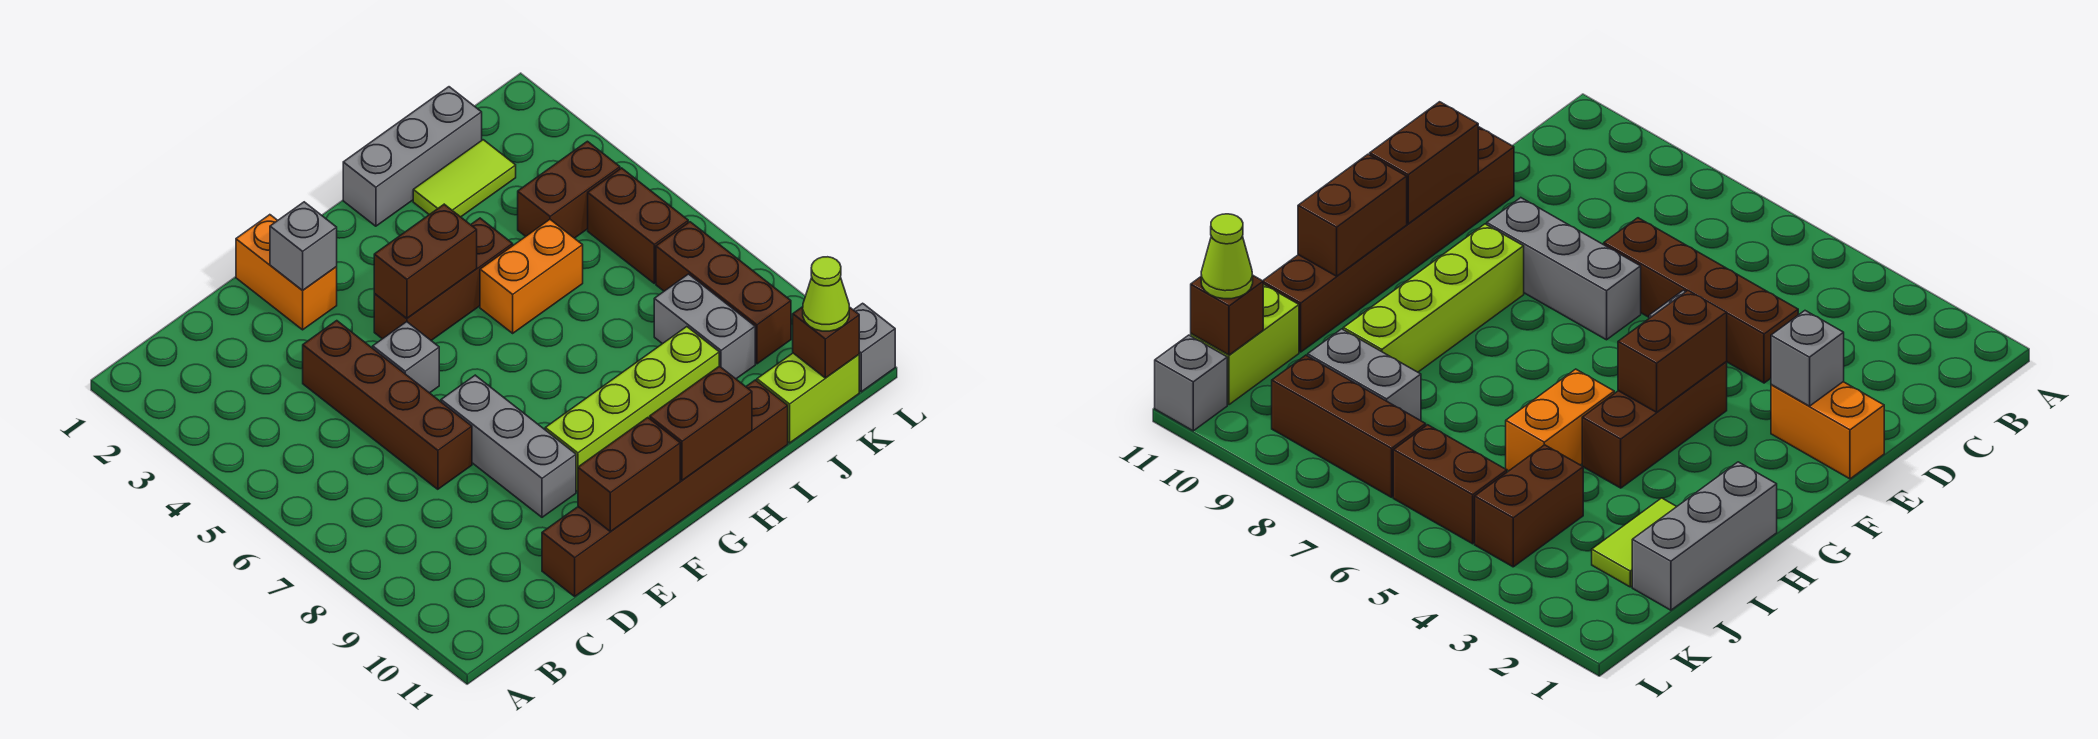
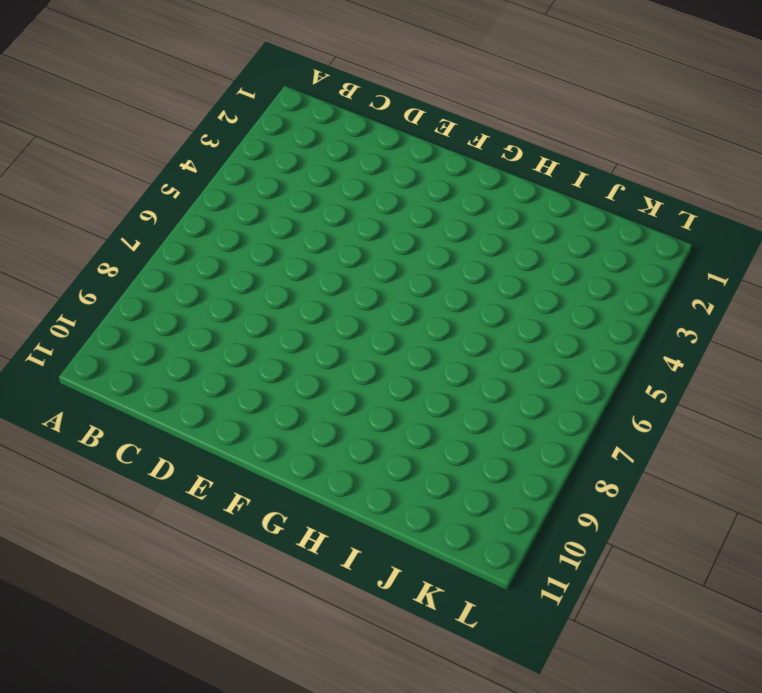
none -> brown brick D4:D7 level 1
none -> brown brick D11:I11 level 1
none -> orange brick E1:E2 level 1

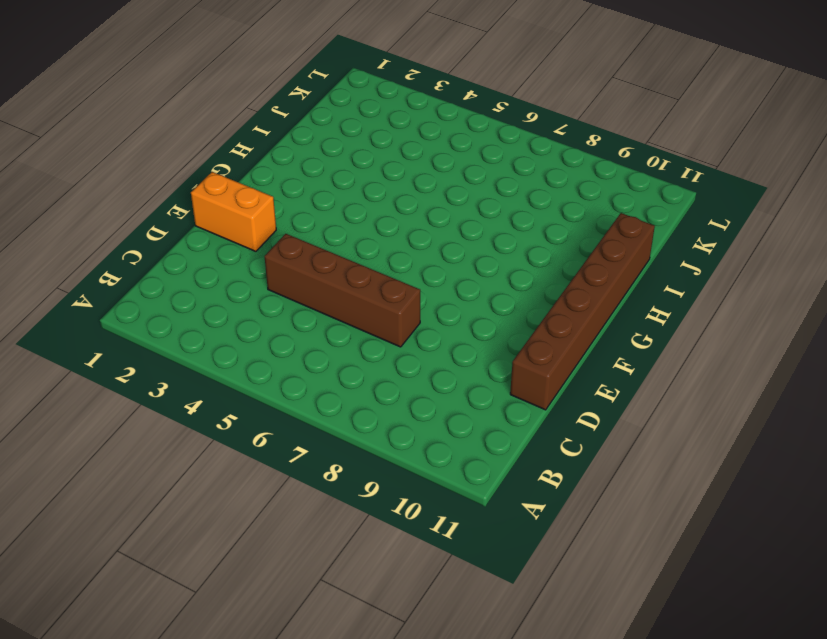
none -> grey brick E5 level 1
none -> grey brick E7:E9 level 1
none -> brown brick F4:H4 level 1

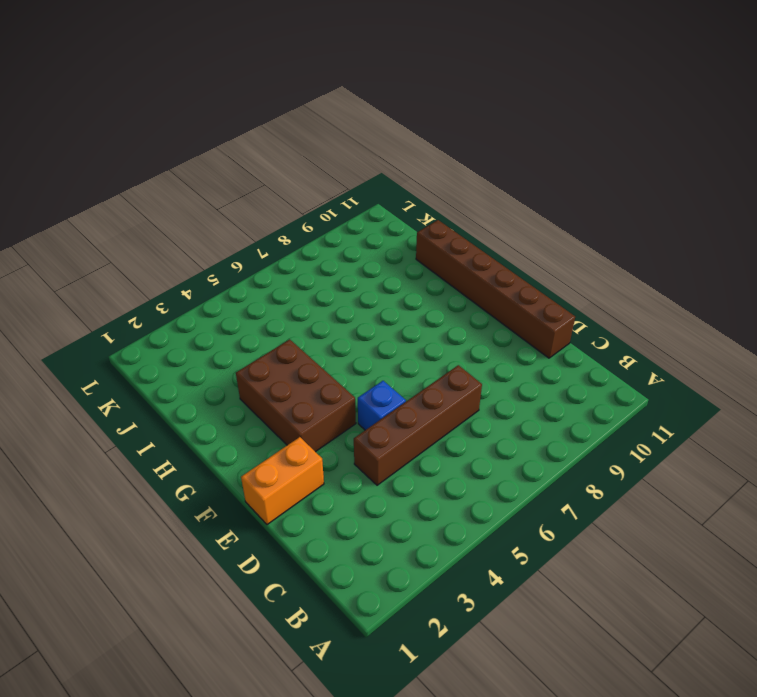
blue brick E5 level 1 -> grey brick E5 level 1
brown brick F3:H4 level 1 -> brown brick F4:H4 level 1
none -> grey brick E7:E9 level 1
none -> lime brick F9:I9 level 1
none -> grey brick H1:J1 level 1

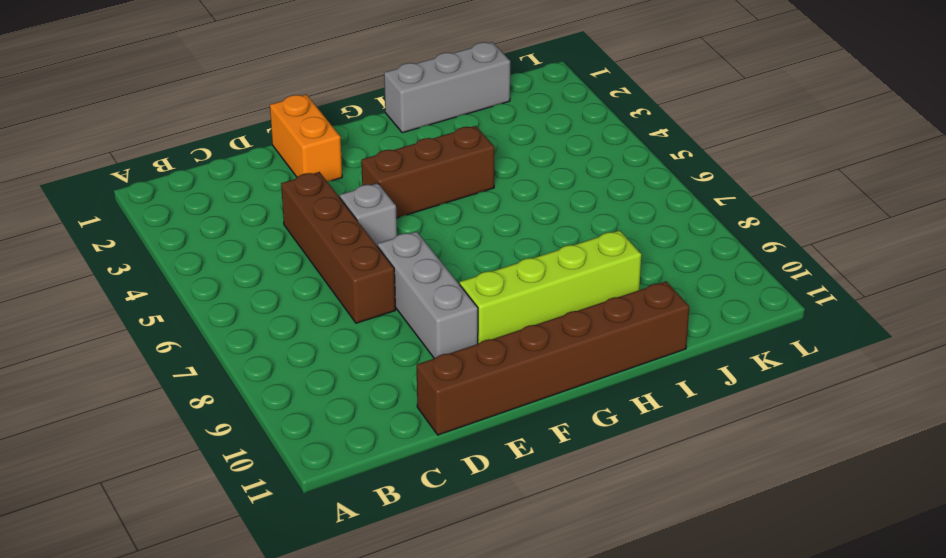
none -> orange brick H5:I5 level 1
none -> lime tile I2:J2 level 1
none -> brown brick J4:K4 level 1

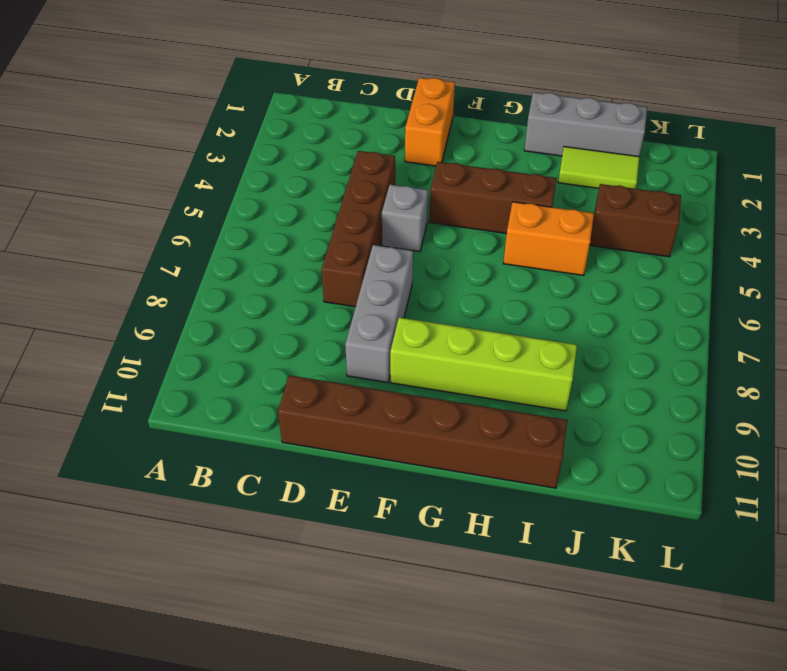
none -> grey brick J8:J9 level 1
none -> lime brick J11:K11 level 1
none -> brown brick K5:K6 level 1

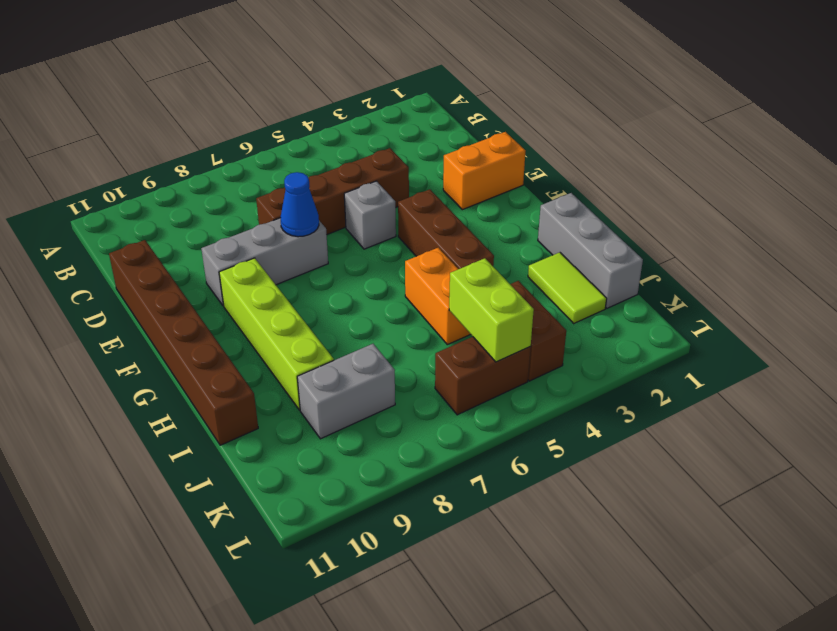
blue cone E7 level 2 -> none
lime brick J5:K5 level 2 -> lime brick J11:K11 level 1
none -> brown brick K7:K9 level 1
none -> grey brick L11 level 1
none -> grey brick E2 level 2

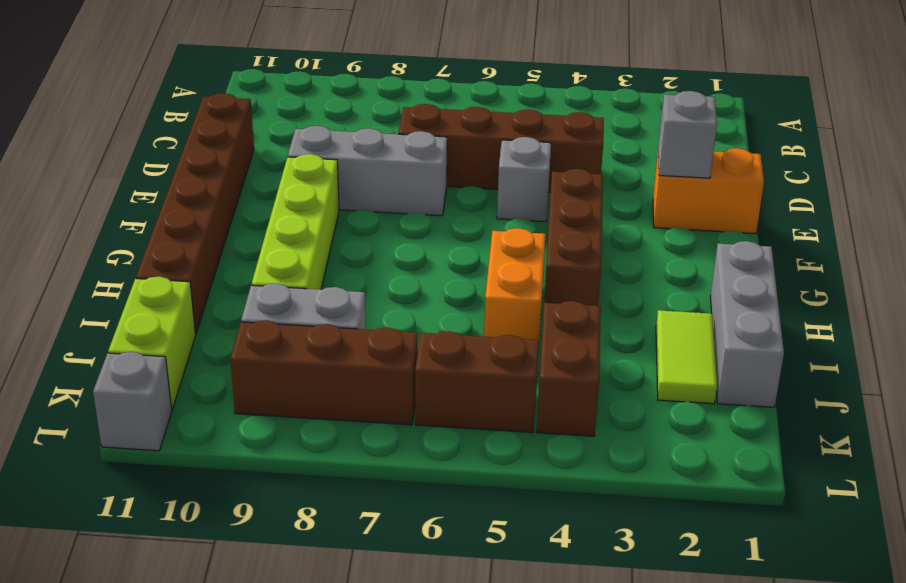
none -> brown brick E11:F11 level 2
none -> brown brick F4:G4 level 2
none -> brown brick G11:H11 level 2

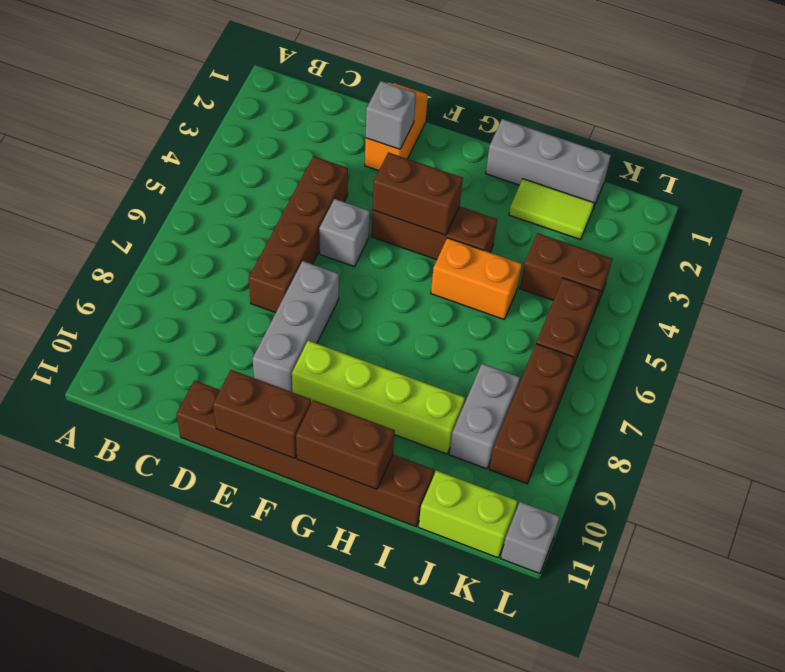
none -> brown brick K11 level 2
none -> lime cone K11 level 3

